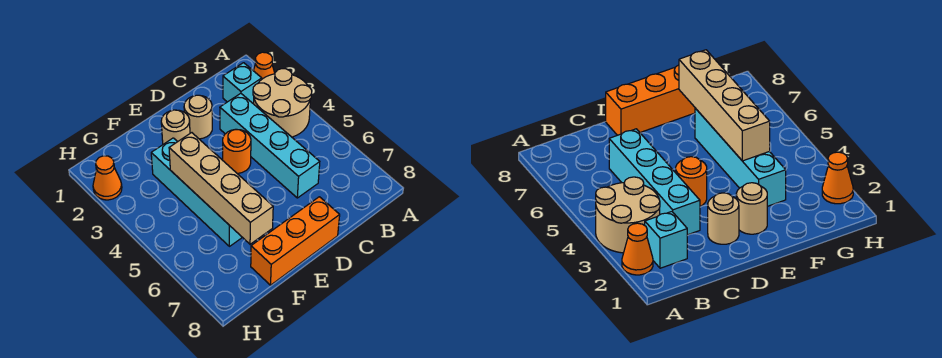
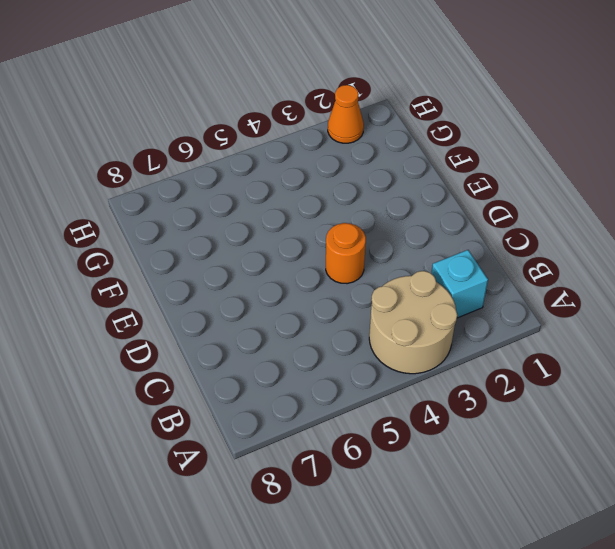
none -> orange cone A2 level 1
none -> cyan brick C3:C6 level 1

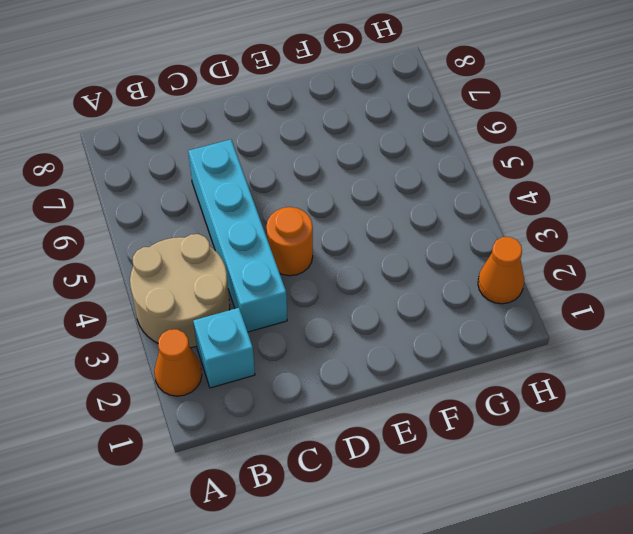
none -> tan round brick D2 level 1
none -> orange brick D8:F8 level 1

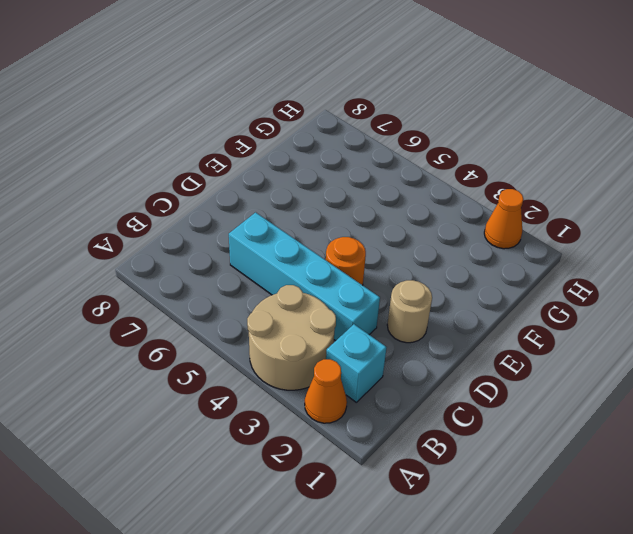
none -> orange brick D8:F8 level 1
none -> tan round brick E2 level 1

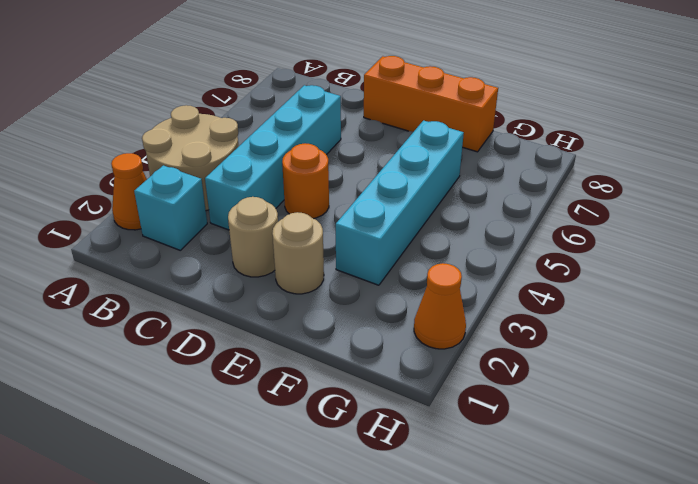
none -> tan brick F4:F7 level 2

